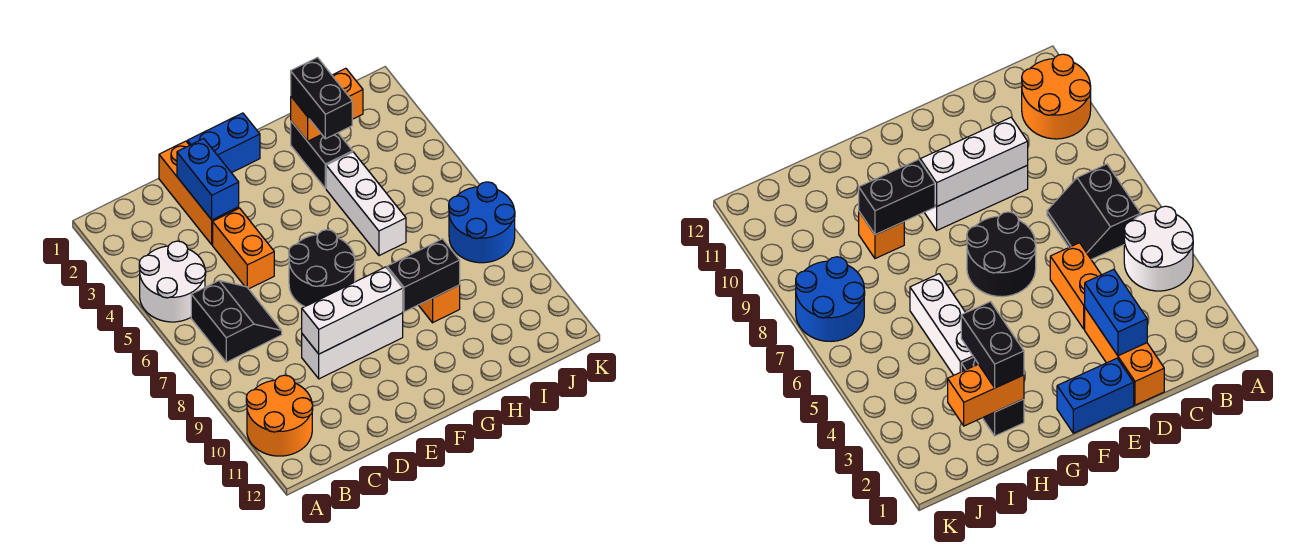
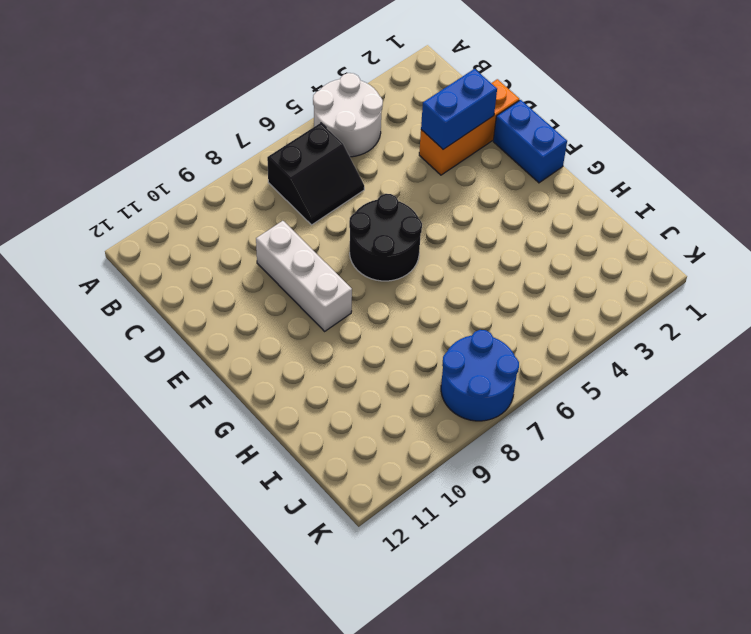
none -> orange round brick A10:B11 level 1
none -> orange brick D4:D5 level 1
none -> black brick H2:H3 level 1

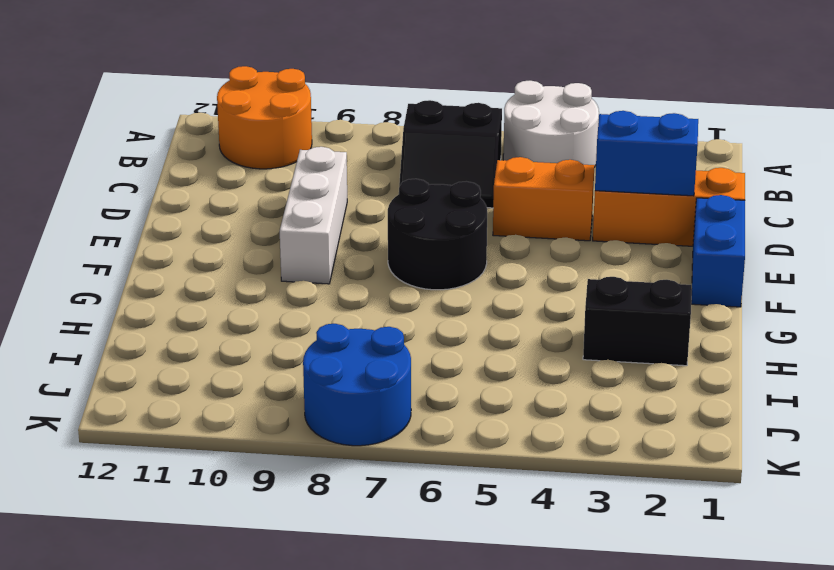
none -> white brick H4:H6 level 1
none -> orange brick H9 level 1
none -> white brick D9:F9 level 2

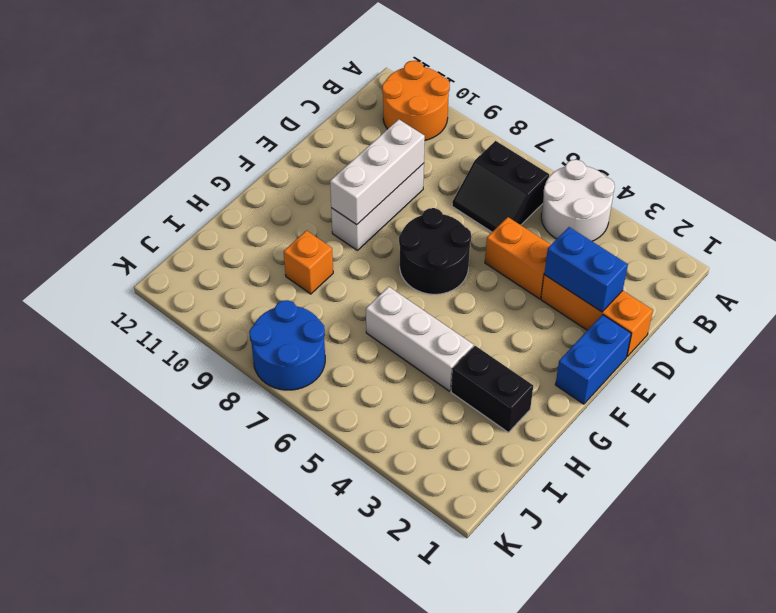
none -> black brick G9:H9 level 2
none -> orange brick H2:I2 level 2
none -> black brick H2:H3 level 3

